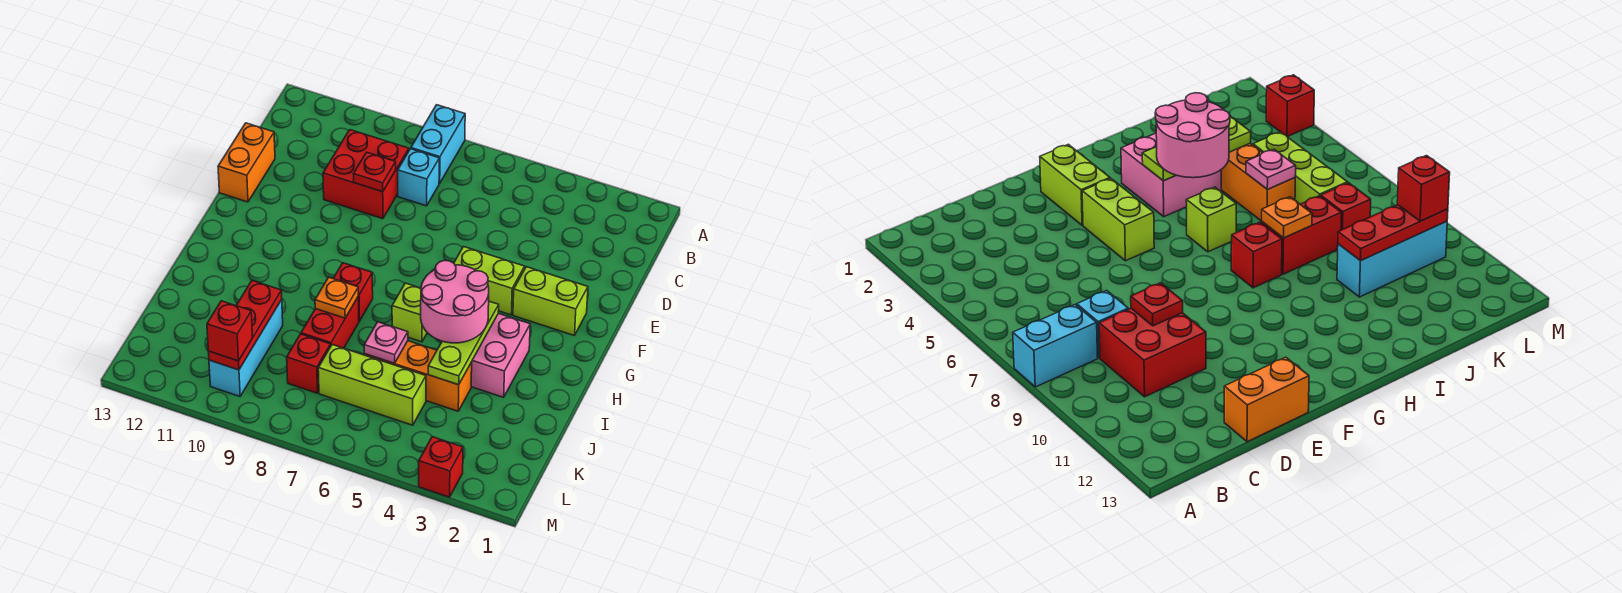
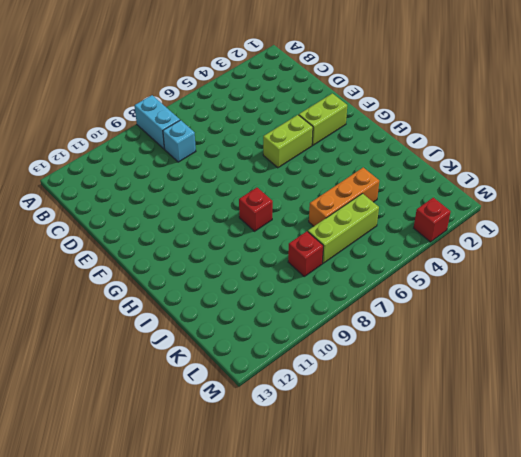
none -> red brick C9:D10 level 1
none -> orange brick D13:E13 level 1
none -> pink brick H3:I4 level 1

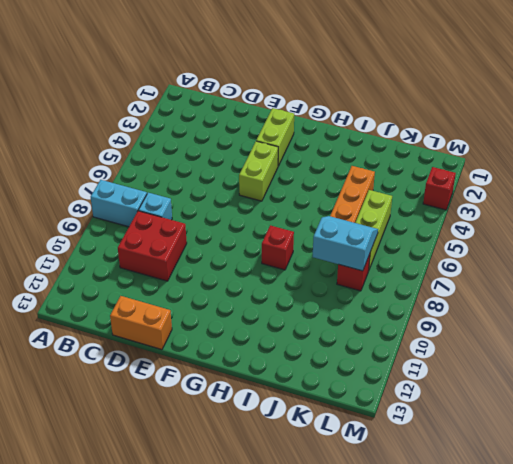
cyan slope J7:K8 level 2 top 8 -> none
none -> pink brick H3:I4 level 1
none -> lime brick H6 level 1
none -> red brick I8:J8 level 1

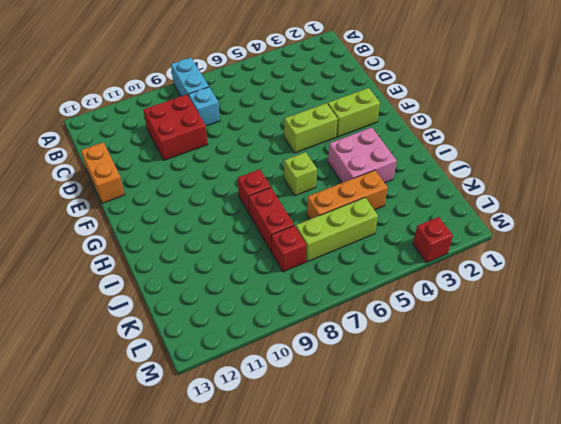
none -> cyan brick J10:L10 level 1
none -> red plate D9 level 2
none -> lime plate H4:J4 level 2

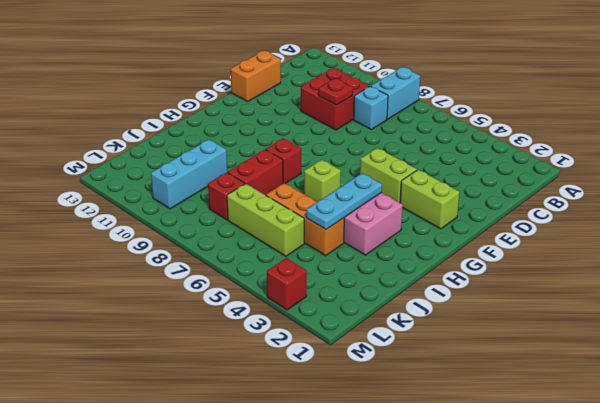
cyan plate H4:J4 level 2 -> lime plate H4:J4 level 2
none -> orange plate I8 level 2
none -> pink plate J6 level 2
none -> red plate J10:L10 level 2

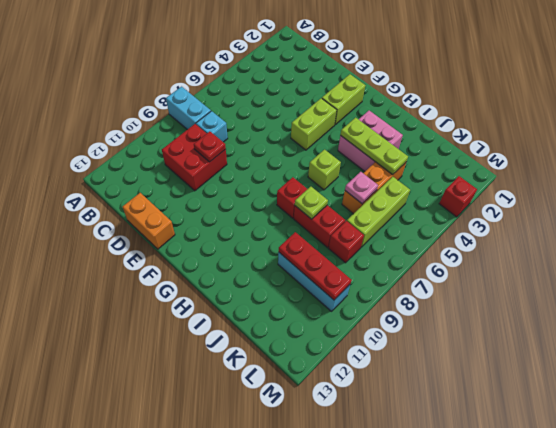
lime plate I8 level 2 -> orange plate I8 level 2
none -> pink round brick H4:I5 level 3
none -> red brick L10 level 3

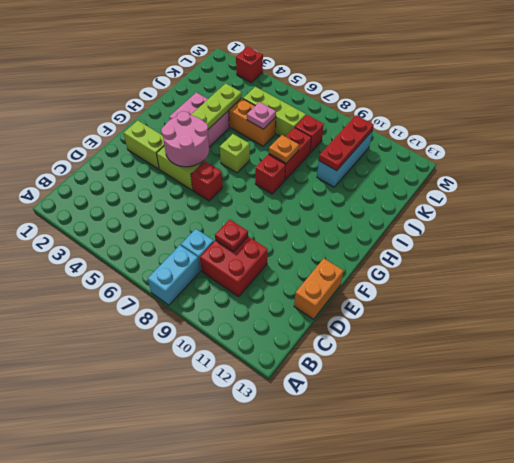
pink round brick F4:G5 level 2 -> pink round brick H4:I5 level 3
red brick F6 level 1 -> red brick L10 level 3

